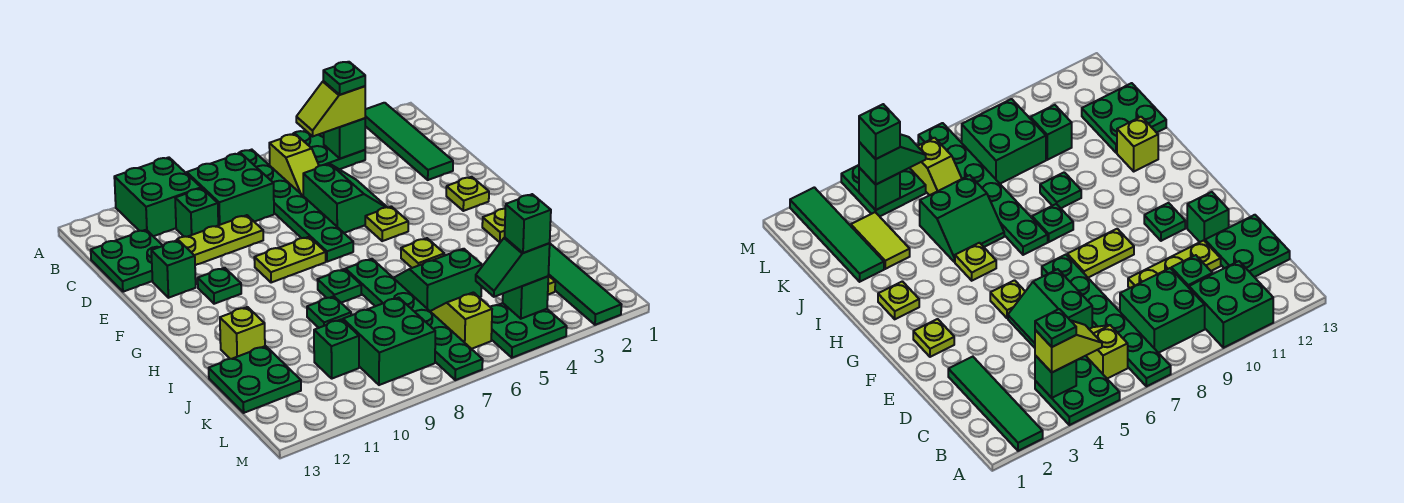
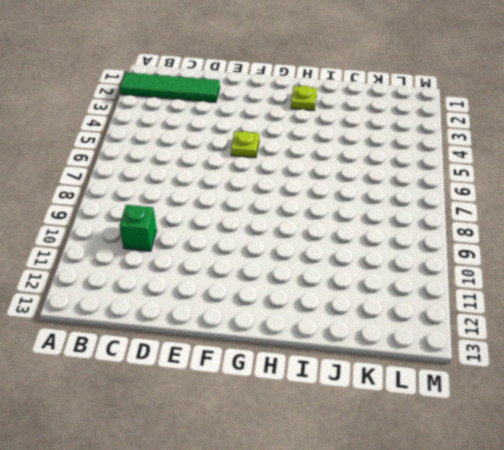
none -> green plate A4:B5 level 1
none -> green plate A7:F7 level 1
none -> green brick A10:B11 level 1
none -> lime slope B6:C6 level 1 top B

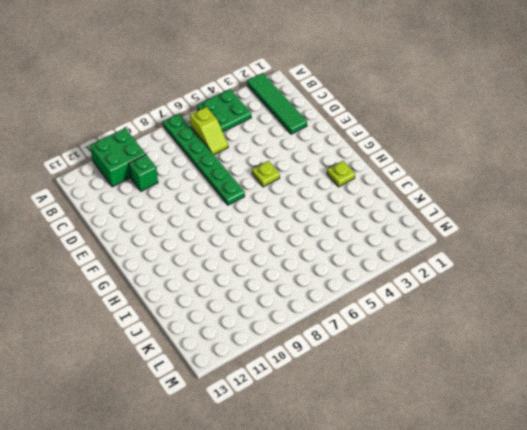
none -> green brick B8:C9 level 1
none -> green plate C12:D13 level 1
none -> green slope D5:E6 level 1 top 6
none -> lime plate D9:D11 level 1

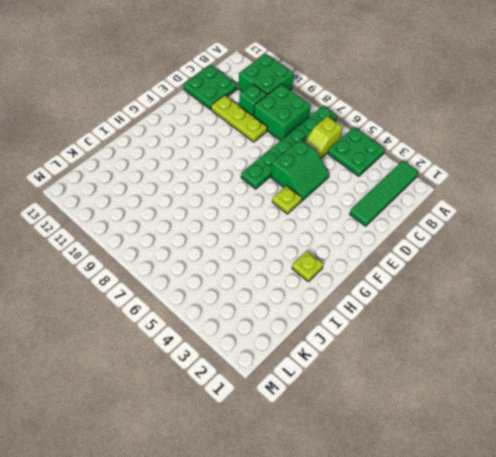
none -> green brick E12 level 1
none -> lime plate F2 level 1
none -> lime plate F8:F9 level 1
none -> green plate F11 level 1

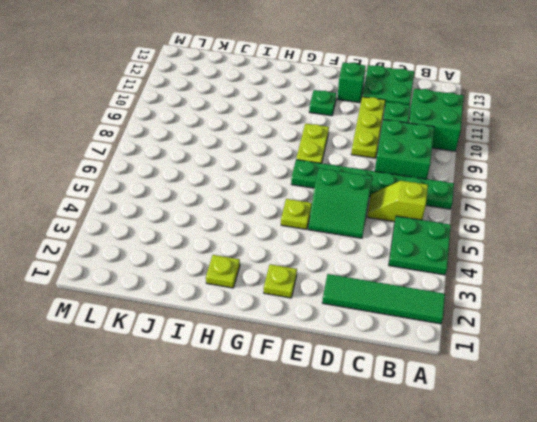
none -> lime plate H5 level 1
none -> green plate H7:M7 level 1
none -> green plate H8 level 1
none -> green slope I5:J6 level 1 top J

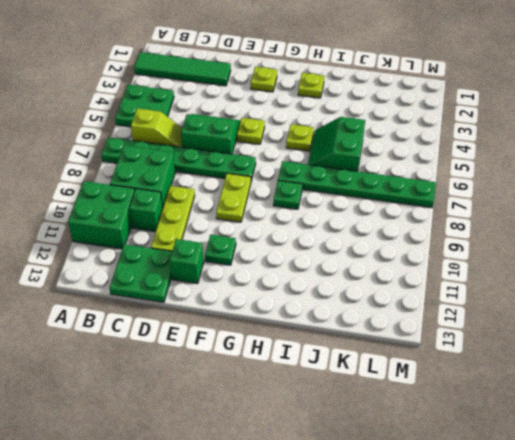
none -> green plate I9 level 1
none -> lime brick I12 level 1
none -> green tile J2:M2 level 1
none -> lime tile J3:K3 level 1

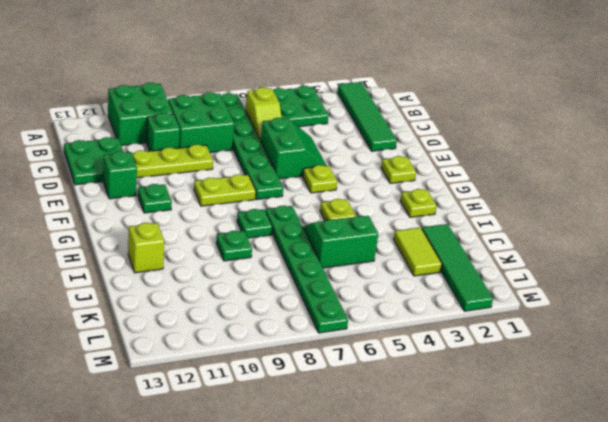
none -> green plate J12:K13 level 1
none -> lime slope K6:L6 level 1 top L
none -> green brick K8:L9 level 1
none -> green brick K10 level 1

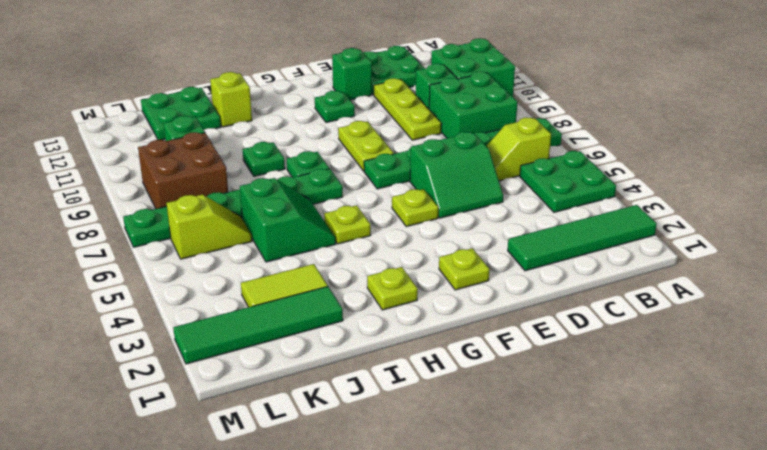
brown brick K8:L9 level 1 -> green brick K8:L9 level 1
none -> green plate L4:M5 level 1
none -> green brick B4 level 2
none -> green brick L4 level 2
none -> lime slope B4:B5 level 3 top 4

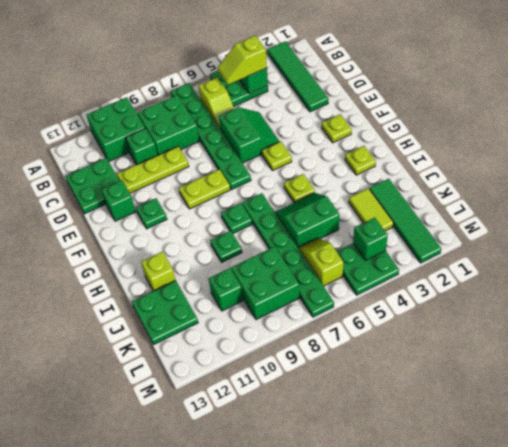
none -> green slope L4:L5 level 3 top 4
none -> green plate B4 level 4
none -> green brick L4 level 4

